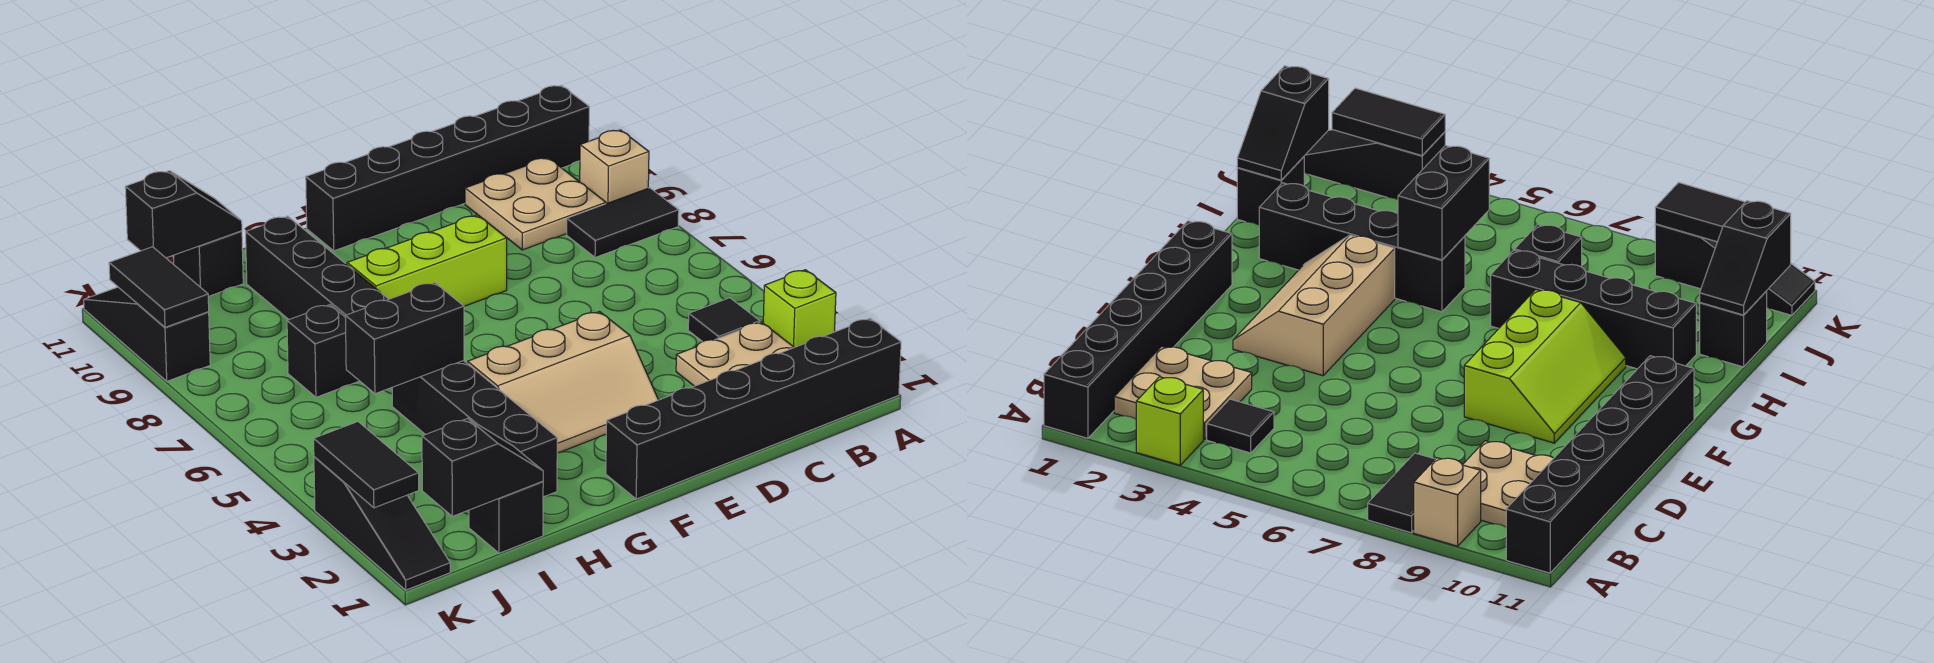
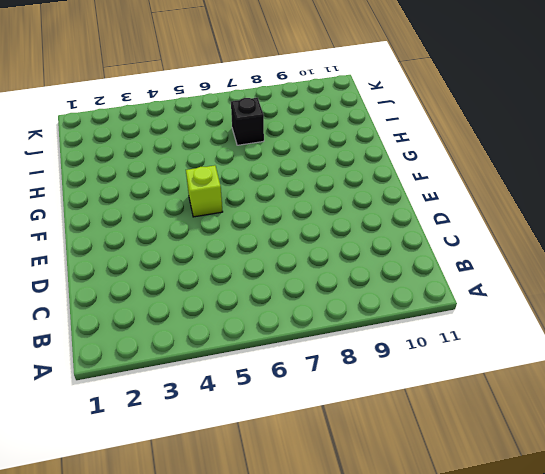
lime brick F5 level 1 -> lime brick A3 level 1
none -> black brick A1:F1 level 1
none -> black tile A8:B8 level 1
none -> tan brick A9 level 1

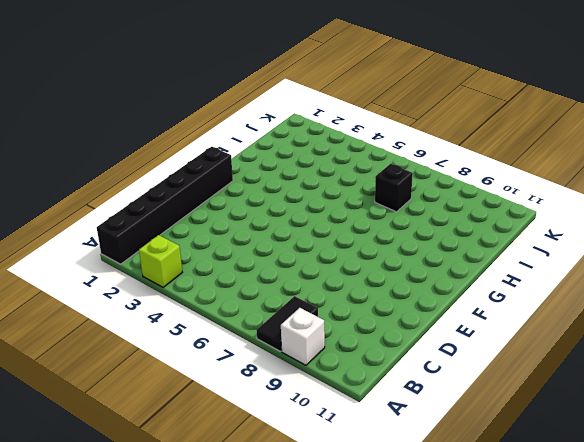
white brick A9 level 1 -> tan brick A9 level 1
none -> black brick A11:F11 level 1
none -> tan plate B2:C3 level 1
none -> black tile B4 level 1

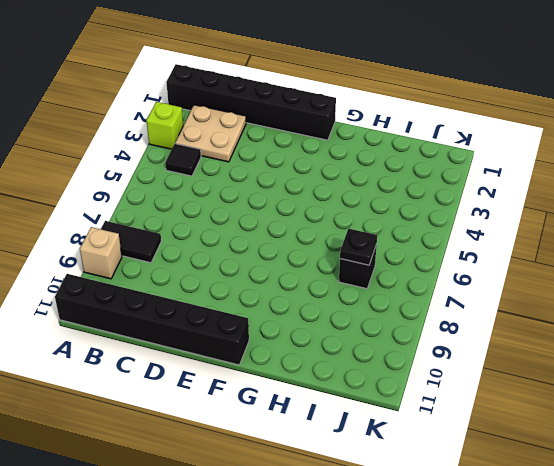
black plate I7 level 2 -> none
none -> tan plate B9:C10 level 1
none -> tan slope E3:G4 level 1 top 4
none -> lime slope E8:G9 level 1 top 8

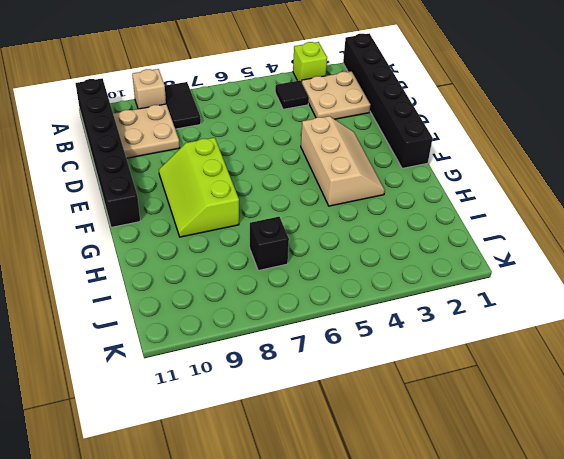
none -> black brick H2:H5 level 1
none -> black brick H7:H10 level 1
none -> black brick I1 level 1

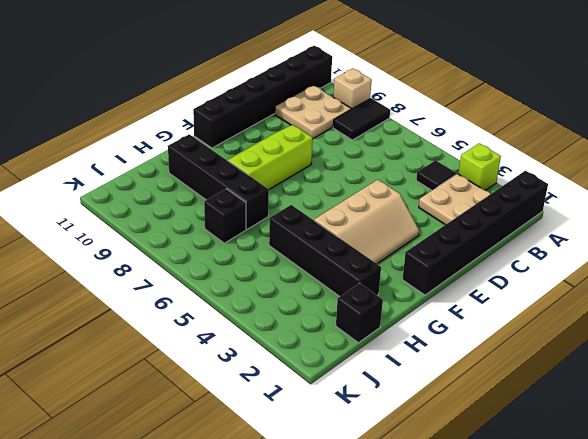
none -> black brick I11 level 1
none -> black slope K1:K3 level 1 top 3
none -> black slope K9:K11 level 1 top 9

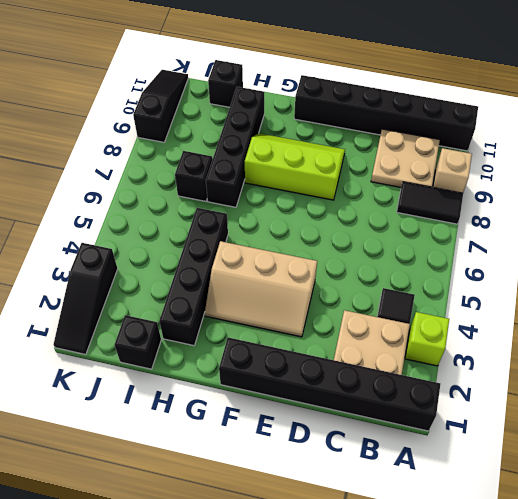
none -> black brick H5:I5 level 2
none -> black slope I1:J1 level 2 top J
none -> black slope I11:J11 level 2 top J

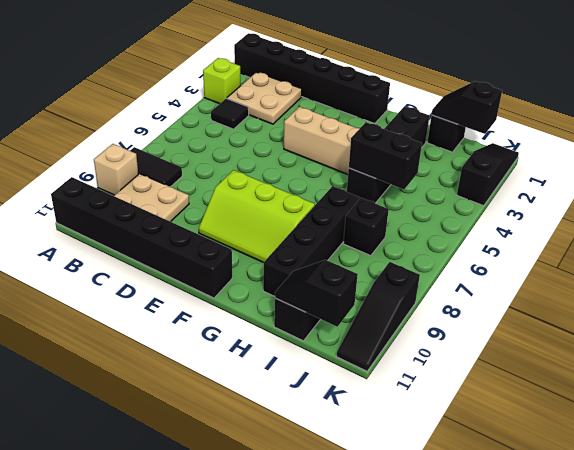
none -> black tile K2:K3 level 2
none -> black tile K9:K10 level 2

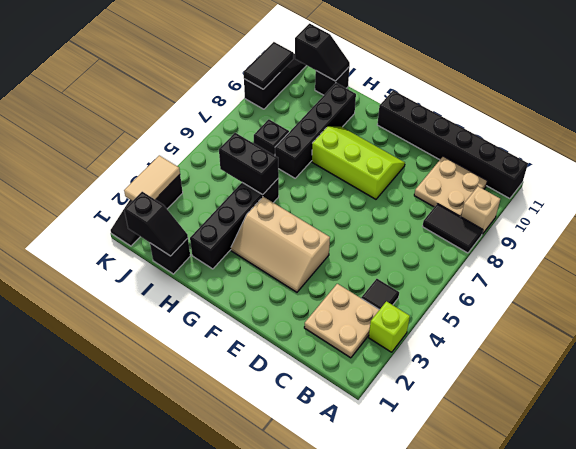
tan tile K2:K3 level 2 -> black tile K2:K3 level 2
none -> black brick A1:F1 level 1

